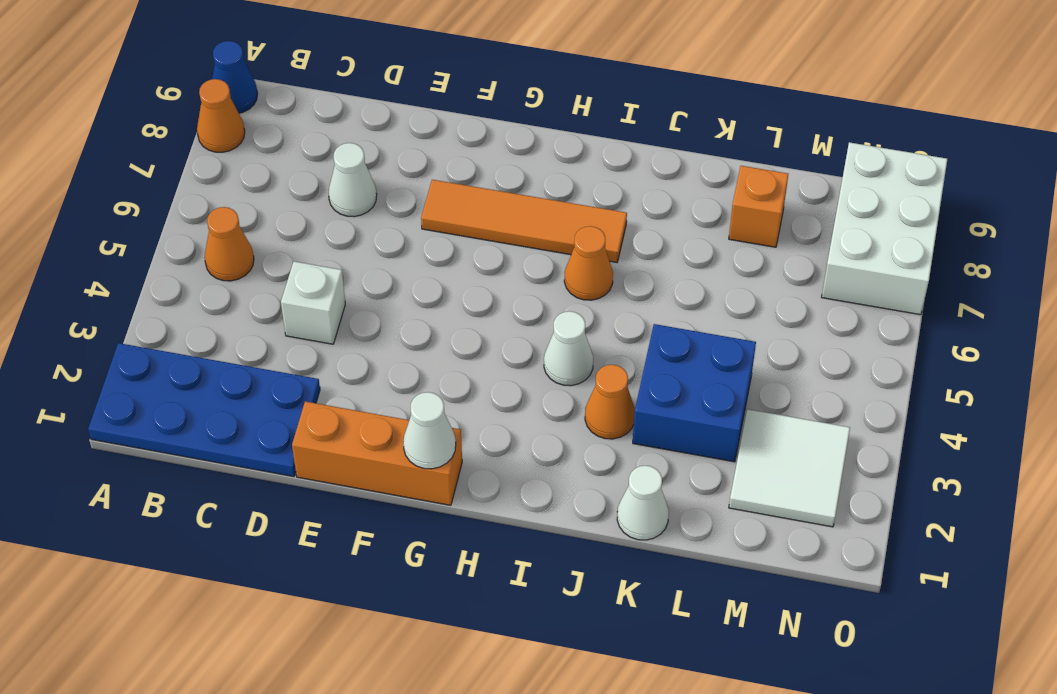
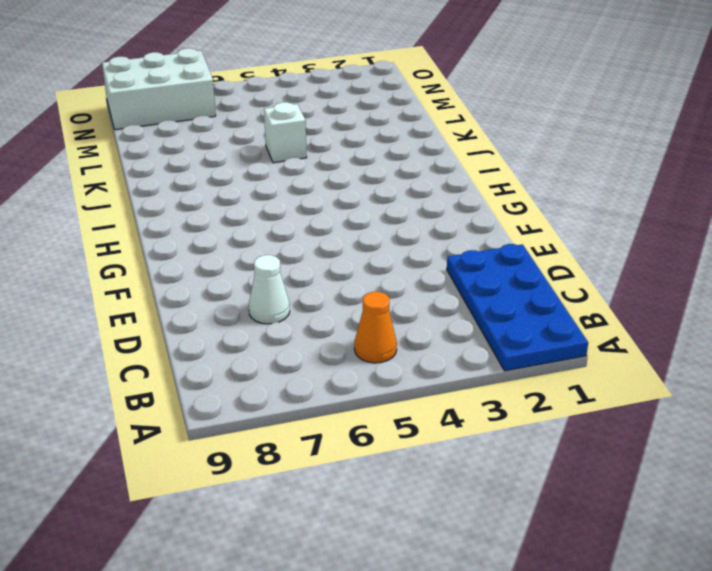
white brick K5 level 1 -> white brick D4 level 1
none -> orange cone A8 level 1
none -> blue cone A9 level 1
none -> orange brick E1:G1 level 1

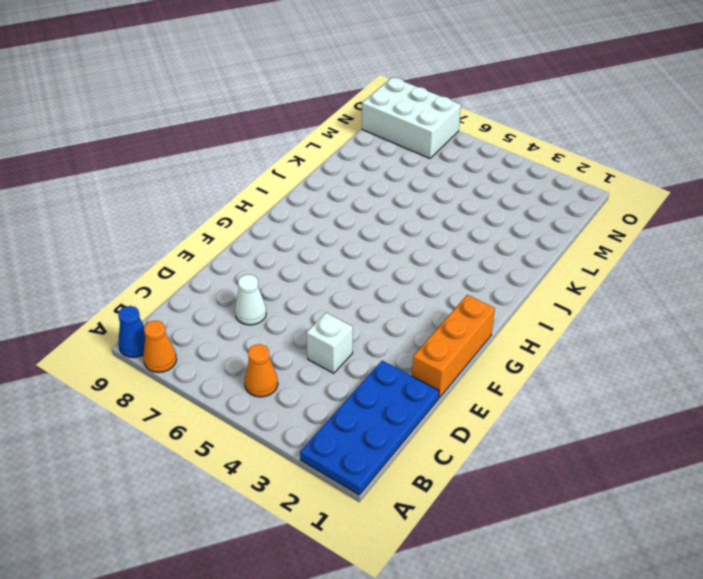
none -> orange tile F7:I7 level 1
none -> white cone I4 level 1
none -> orange cone I6 level 1

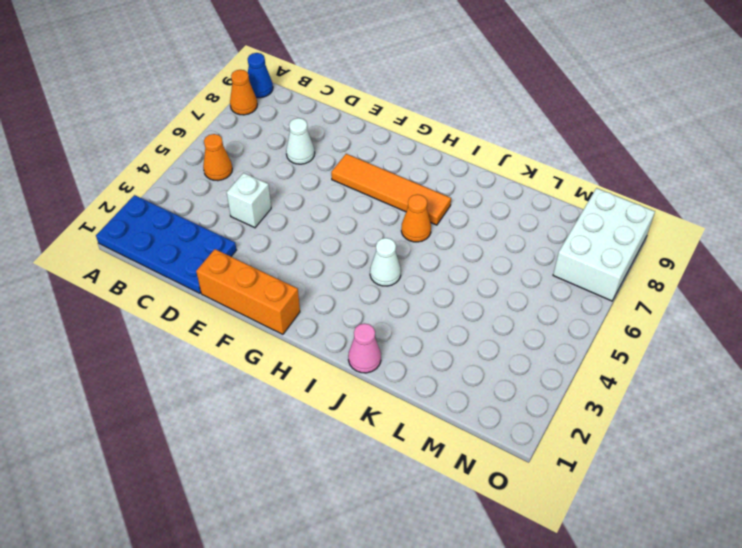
pink cone J1 level 1 -> none
none -> orange cone J3 level 1
none -> white cone K1 level 1
none -> blue brick K3:L4 level 1

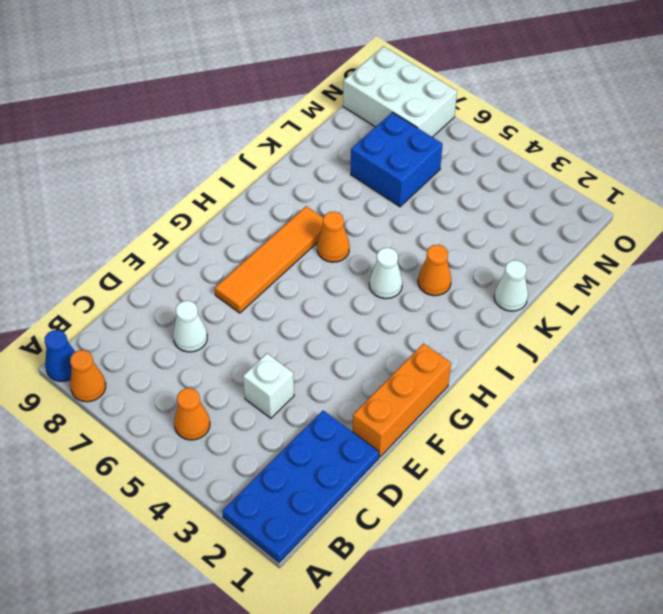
blue brick L6:M7 level 1 -> blue brick K3:L4 level 1
none -> orange brick L8 level 1
none -> white tile M2:N3 level 1
none -> white cone G1 level 2

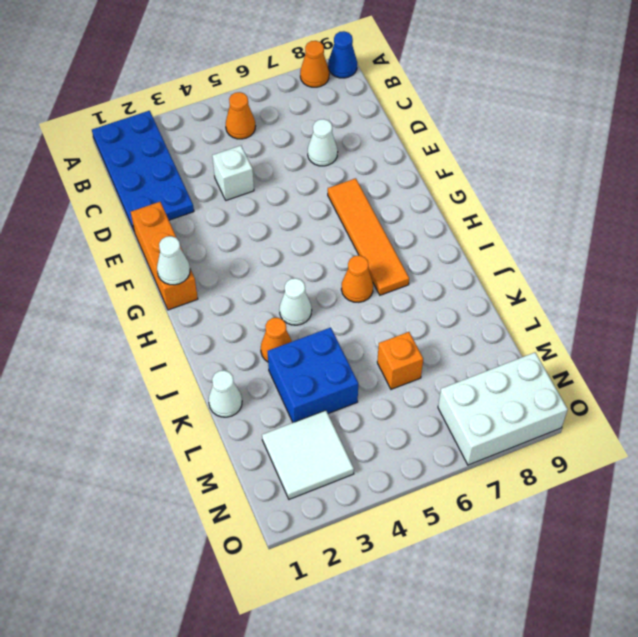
orange brick L6 level 1 -> orange brick L8 level 1

